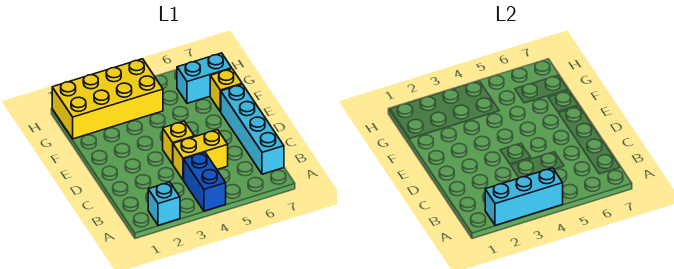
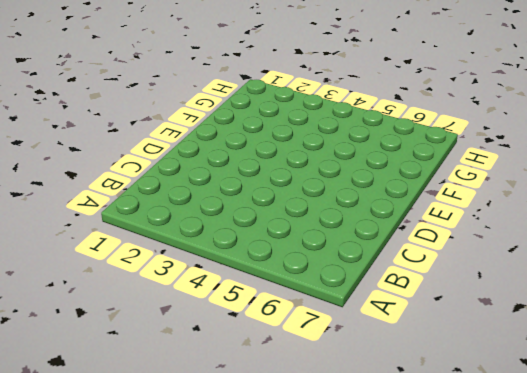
none -> cyan brick A2 level 1
none -> blue brick A4:B4 level 1

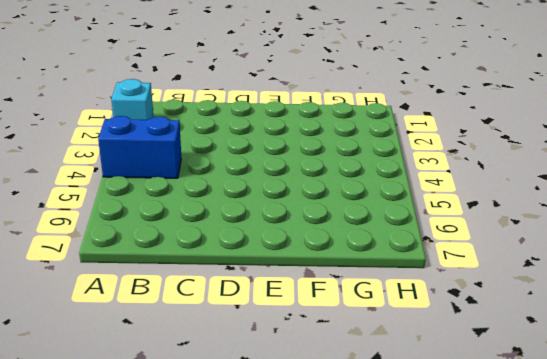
none -> cyan brick B7:E7 level 1
none -> yellow brick C4:C5 level 1

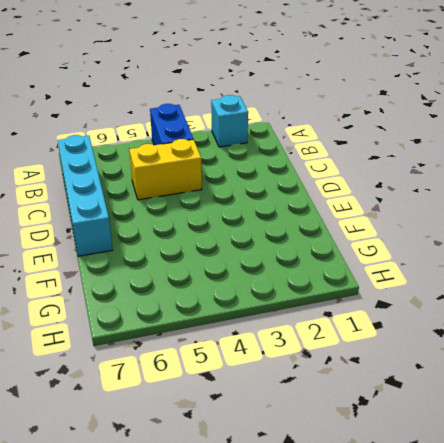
none -> yellow brick D4 level 1
none -> yellow brick F7 level 1

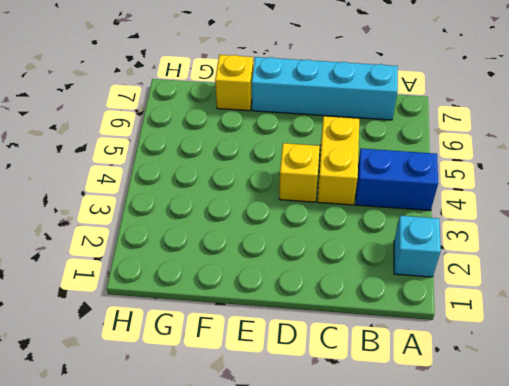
none -> yellow brick G1:H4 level 1
none -> cyan brick G6:G7 level 1

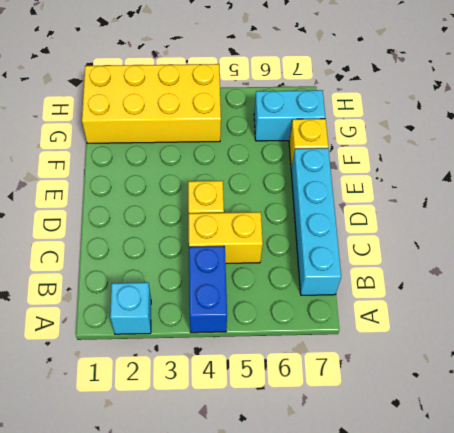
none -> cyan brick A2:A4 level 2

